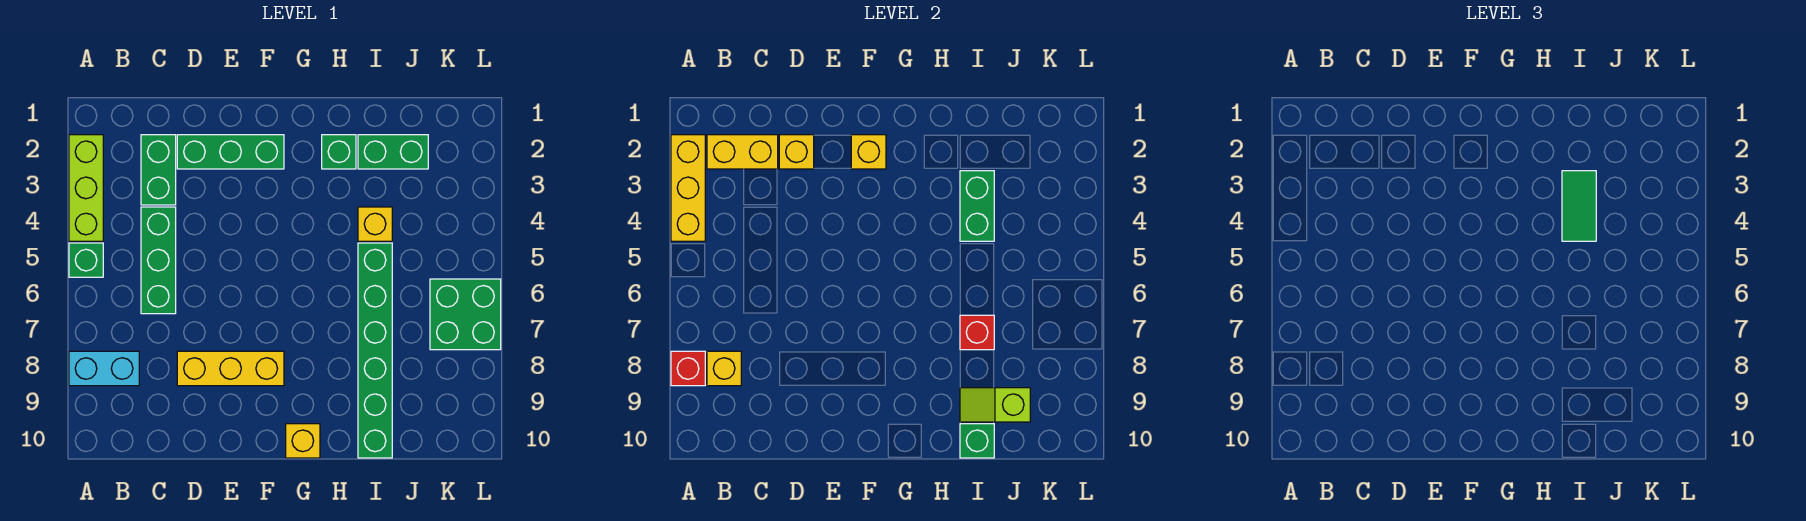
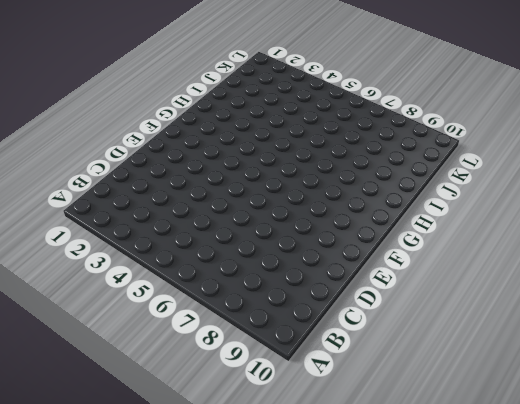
none -> lime brick A2:A4 level 1
none -> green brick A5 level 1
none -> cyan brick A8:B8 level 1

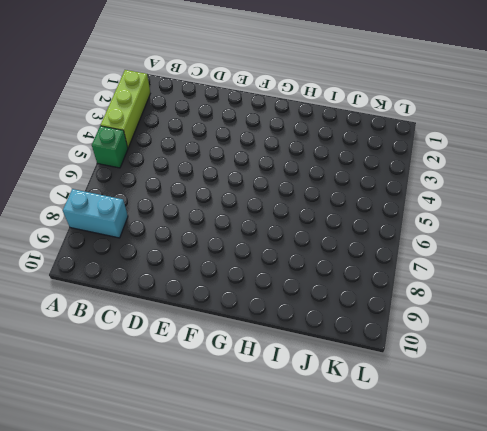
none -> green brick C2:C3 level 1
none -> green brick C4:C6 level 1
none -> green brick D2:F2 level 1

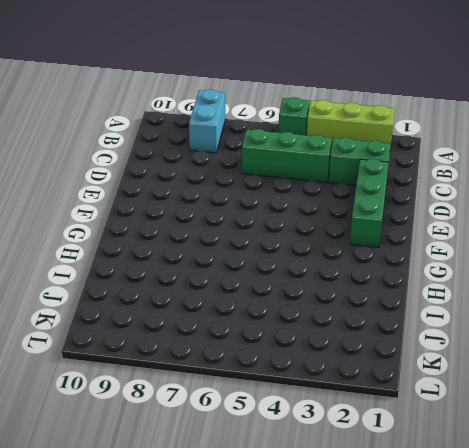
none -> yellow brick D8:F8 level 1
none -> yellow brick G10 level 1
none -> green brick H2 level 1

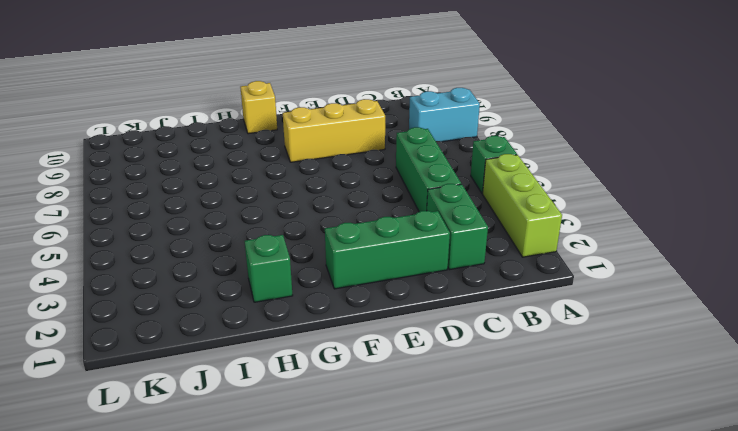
none -> green brick I2:J2 level 1
none -> yellow brick I4 level 1
none -> green brick I5:I10 level 1

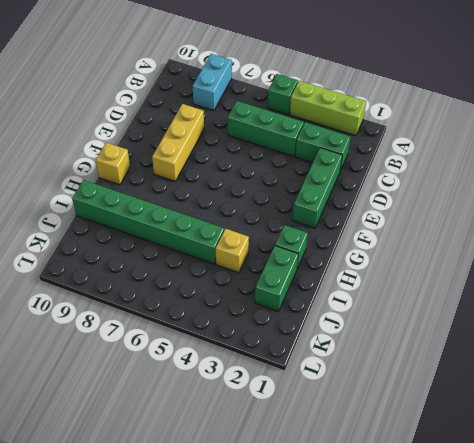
none -> green brick K6:L7 level 1
none -> yellow brick A2:A4 level 2
none -> red brick A8 level 2

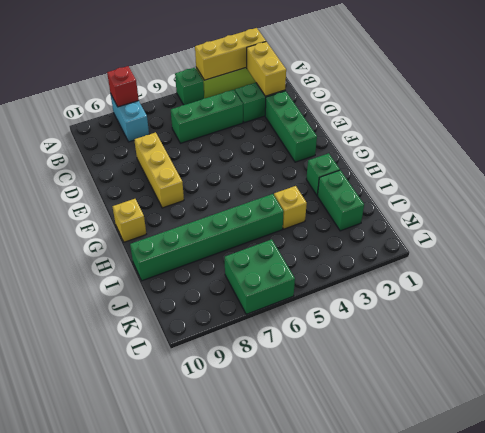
none -> yellow brick B8 level 2
none -> yellow brick D2 level 2
none -> yellow brick F2 level 2

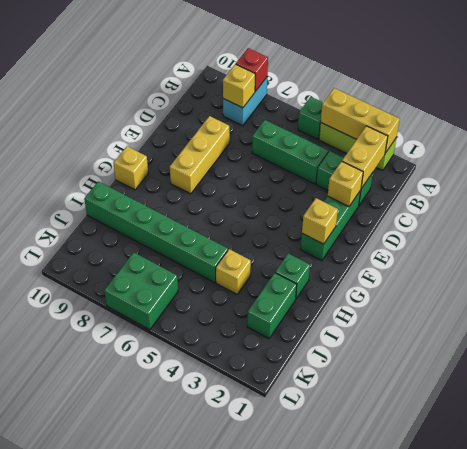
none -> green brick I3:I4 level 2
none -> red brick I7 level 2
none -> lime slope I9:J9 level 2 top J

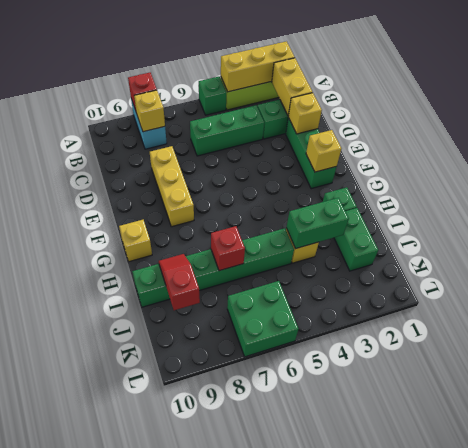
red slope I9:J9 level 2 top J -> lime slope I9:J9 level 2 top J
none -> green brick I10 level 2
none -> green tile I3:I4 level 3

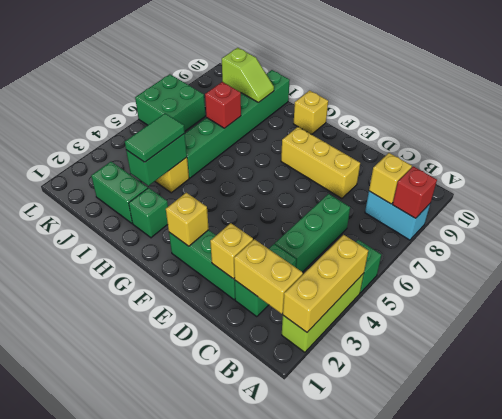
none -> green brick I10 level 2

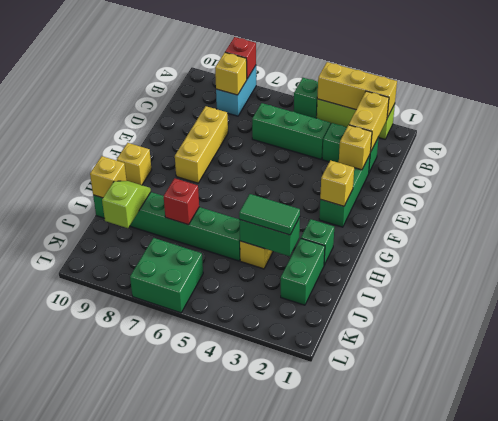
yellow brick I10 level 2 -> green brick I10 level 2

